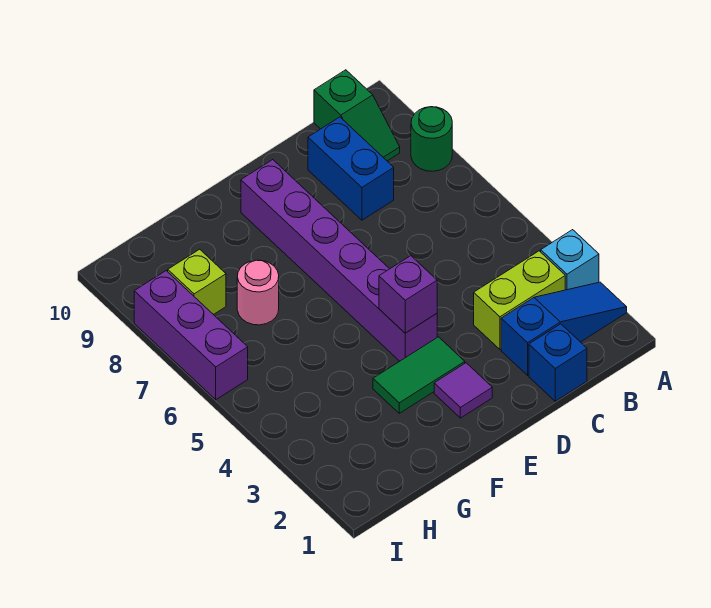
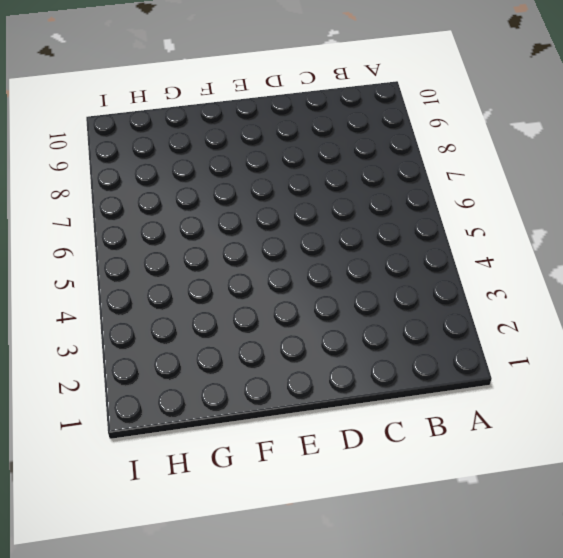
none -> blue slope A2:C2 level 1 top C
none -> cyan brick A3 level 1
none -> green round brick A8 level 1

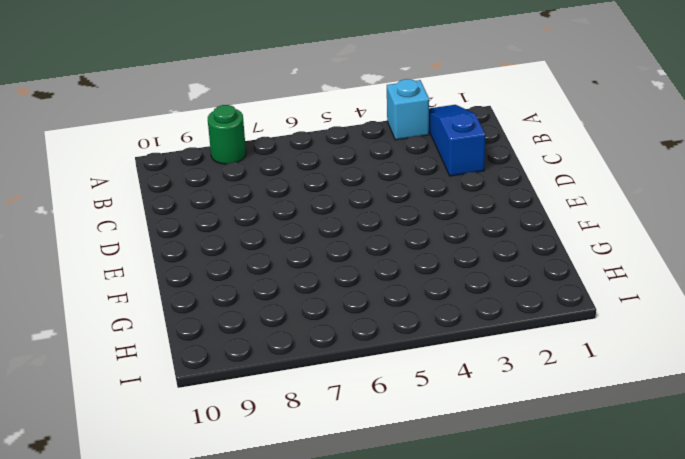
none -> lime brick B3:C3 level 1
none -> green slope B9:B10 level 1 top 10
none -> blue brick C1 level 1

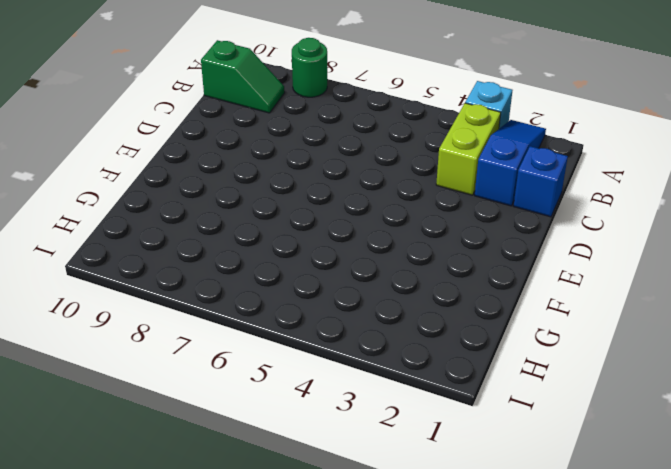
none -> blue brick C8:C9 level 1
none -> purple tile E2 level 1
none -> green tile E3:F3 level 1

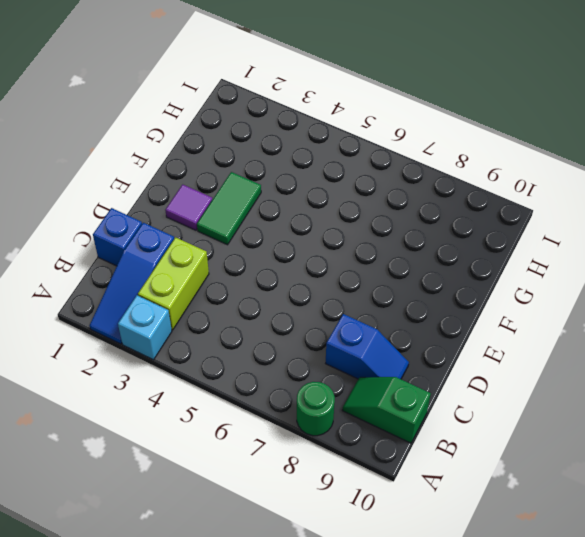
blue slope C8:C9 level 1 top 8 -> blue brick C8:C9 level 1
none -> purple brick E4:E9 level 1
none -> pink round brick G7 level 1
none -> lime brick H8 level 1

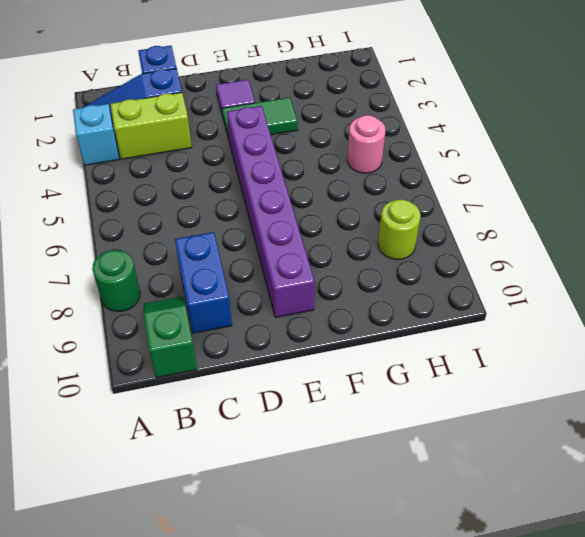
pink round brick H5 level 1 -> pink round brick G7 level 1
lime round brick H8 level 1 -> lime brick H8 level 1
none -> purple brick I6:I8 level 1
none -> purple brick E4 level 2

